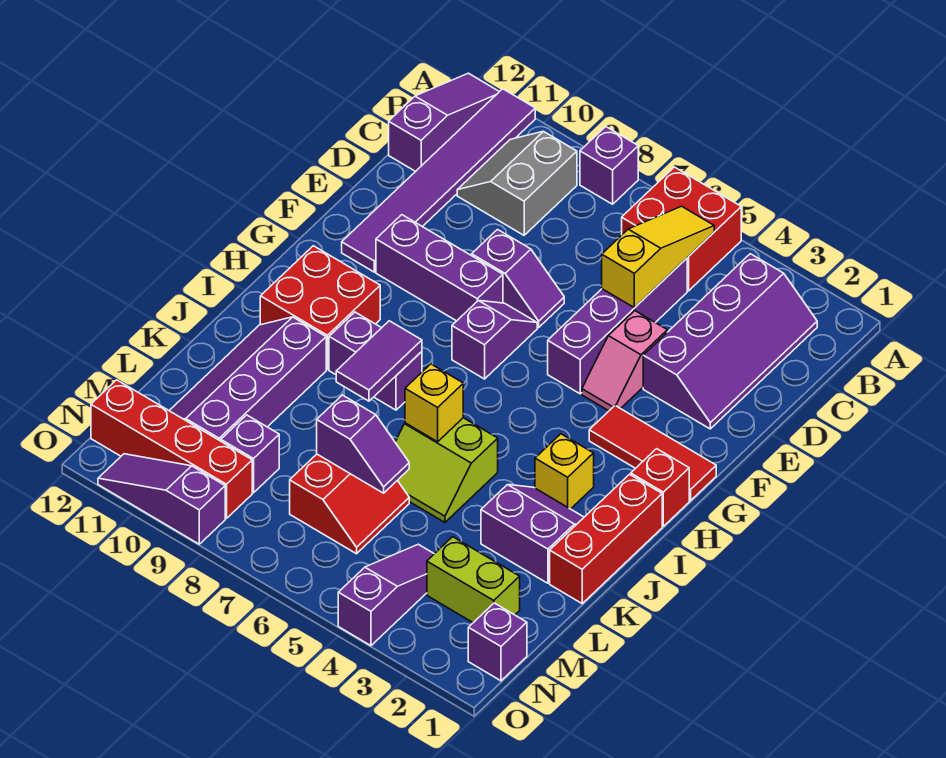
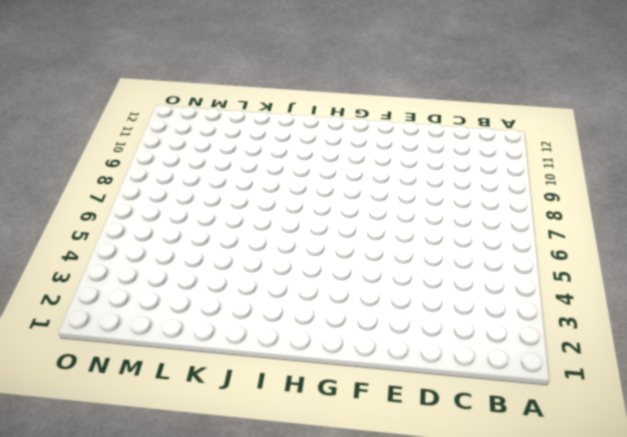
none -> red brick A5:B6 level 1
none -> purple brick A8 level 1
none -> purple tile A11:F11 level 1
none -> purple slope A12:C12 level 1 top C

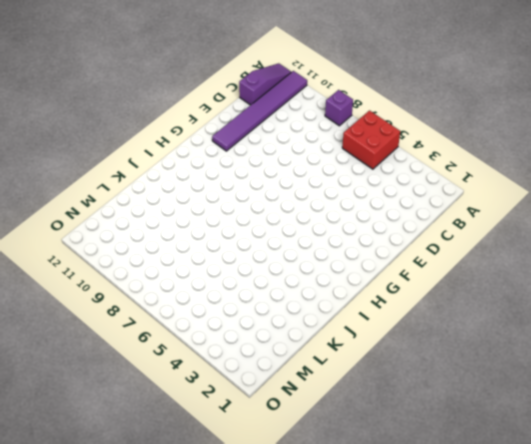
none -> purple slope B2:E3 level 1 top 3
none -> grey slope B9:C10 level 1 top 9
none -> purple brick C5:F5 level 1
none -> pink slope E4:F4 level 1 top E

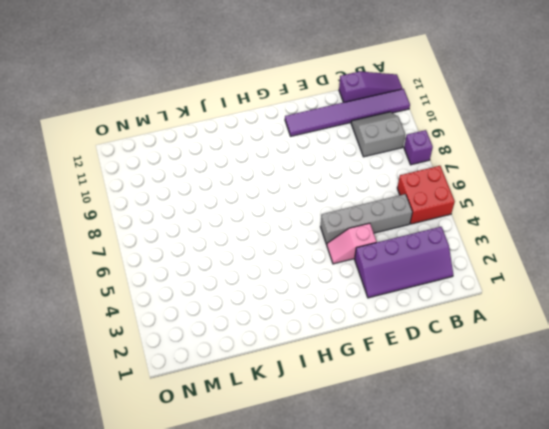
grey brick C5:F5 level 1 -> purple brick C5:F5 level 1
none -> purple slope E7:E8 level 1 top 8
none -> purple slope F7:G7 level 1 top G
none -> purple brick F8:F10 level 1
none -> red tile G1:G3 level 1

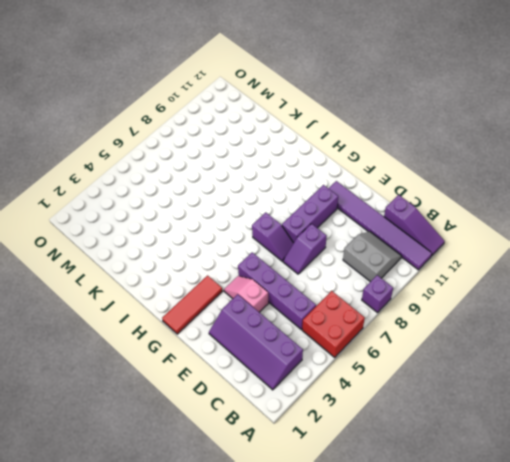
none -> red brick H1 level 1
none -> red brick H10:I11 level 1
none -> red brick I1:K1 level 1
none -> yellow brick I3 level 1

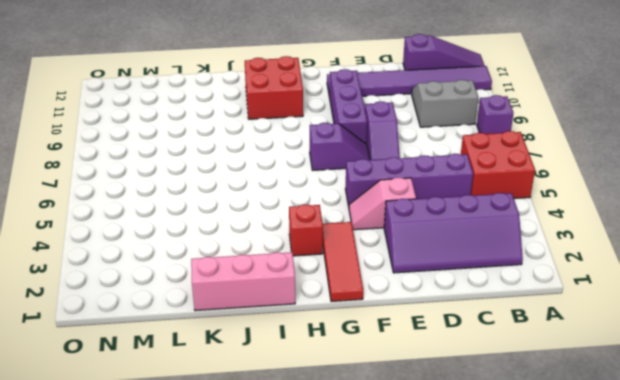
red brick H3 level 1 -> red brick H1 level 1
pink brick I1:K1 level 1 -> red brick I1:K1 level 1
none -> yellow brick I3 level 1
none -> purple brick I8:I9 level 1
none -> purple slope J2:K3 level 1 top K
none -> lime slope J5:K6 level 1 top J

